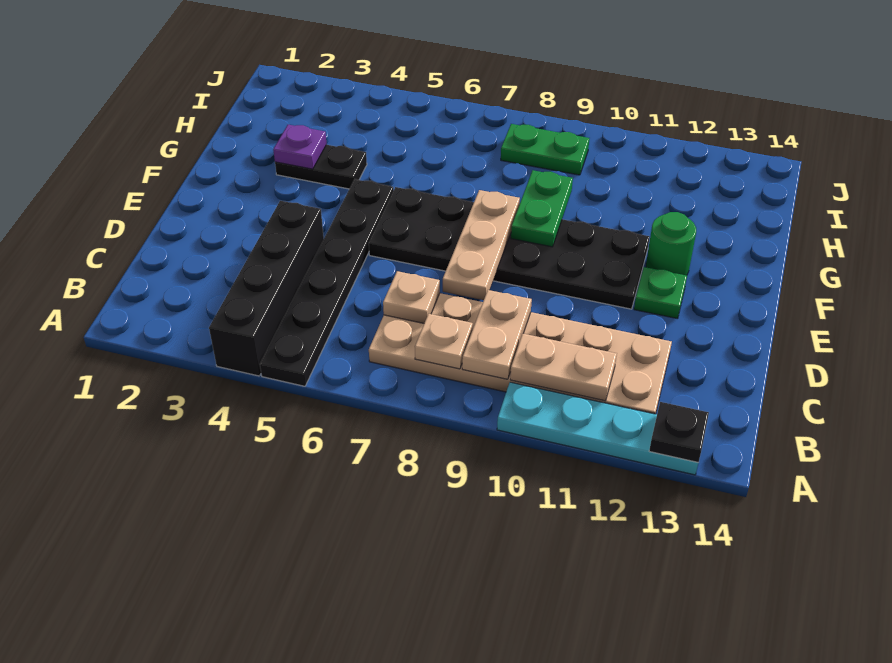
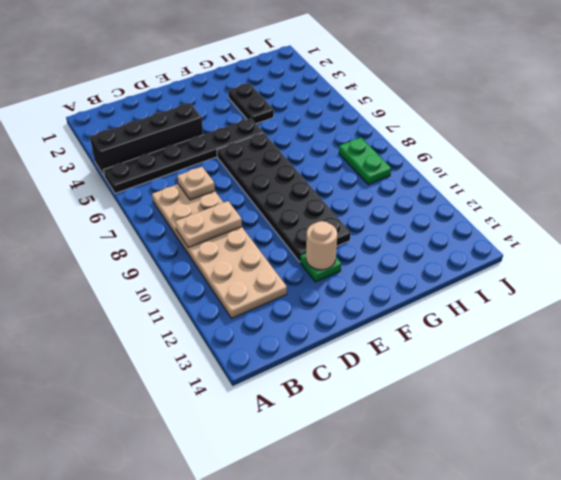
tan round brick E12 level 2 -> none
none -> cyan plate A10:A13 level 1
none -> green round brick F12 level 1
none -> black plate A13 level 2

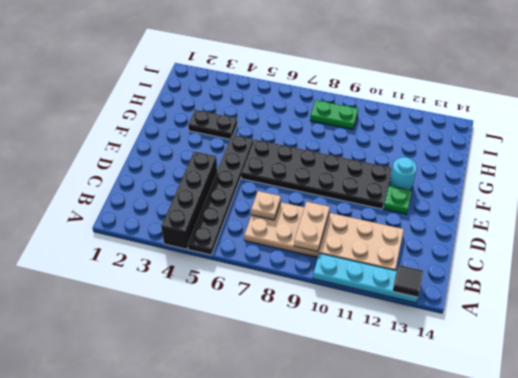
black tile A13 level 2 -> black plate A13 level 2
cyan round brick F12 level 1 -> green round brick F12 level 1
none -> tan plate B8 level 2
none -> tan plate B10:B11 level 2
none -> tan plate D8:F8 level 2

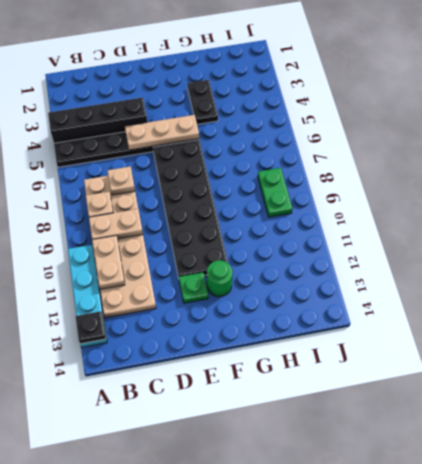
tan plate D5:F5 level 2 -> tan plate D8:F8 level 2
none -> green plate F9:G9 level 2
none -> purple plate G3 level 2

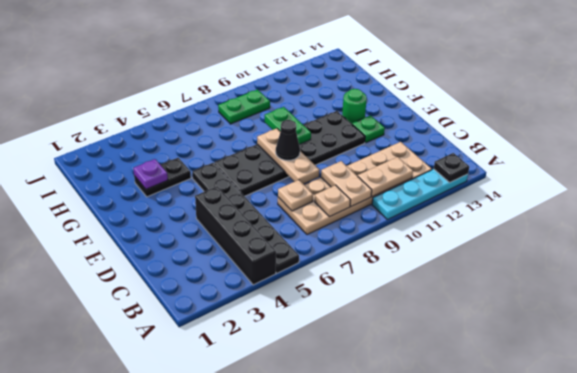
black cone E8 level 3 -> none

